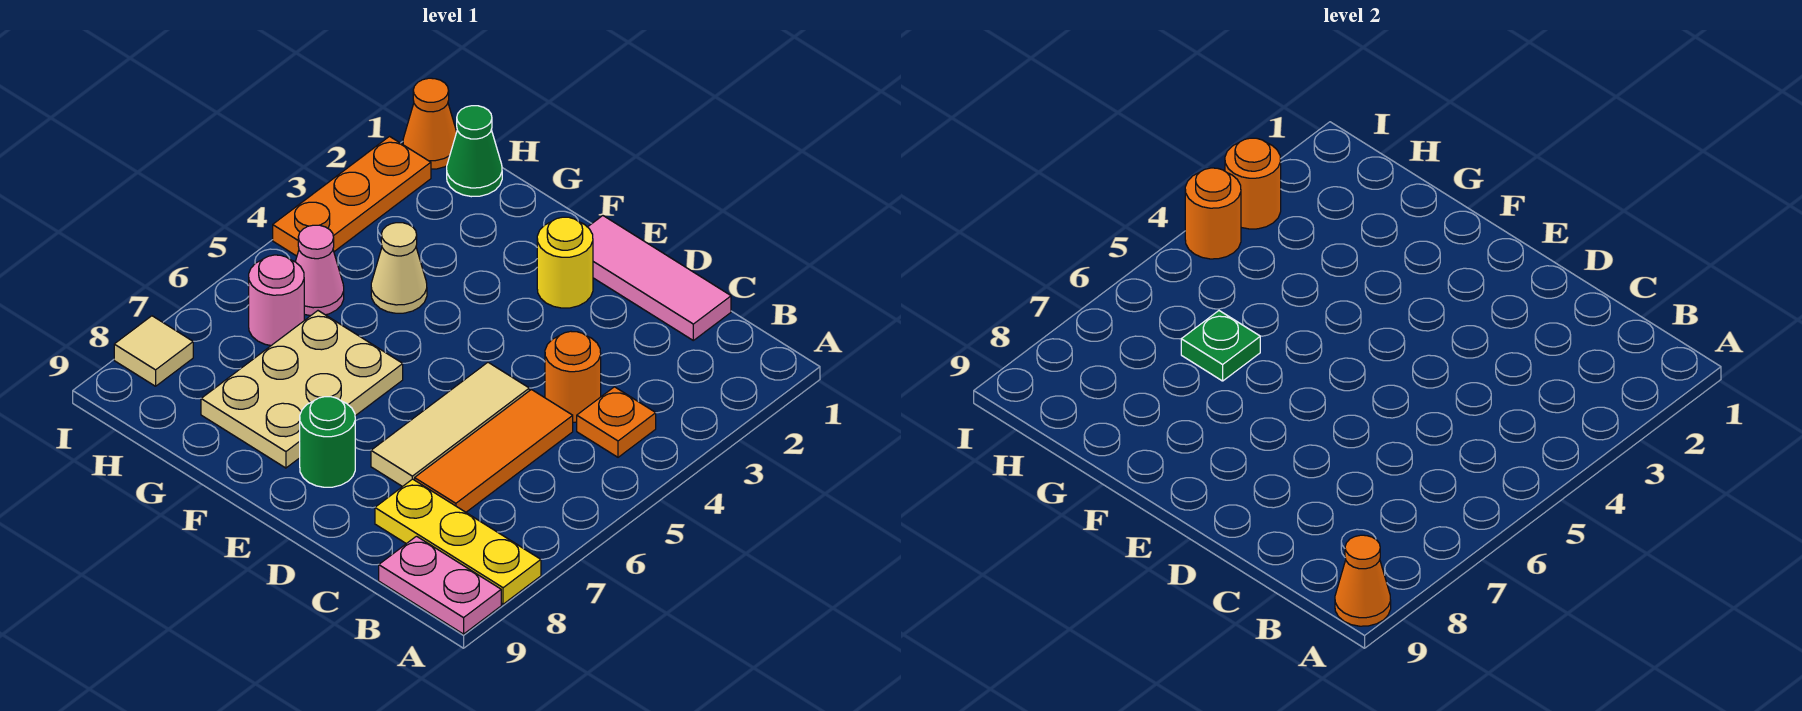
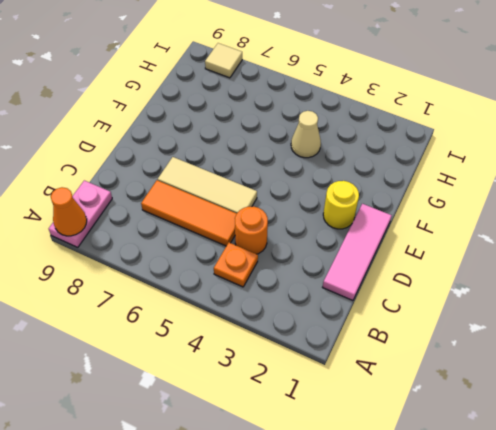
none -> yellow plate A8:C8 level 1
none -> green round brick E8 level 1
none -> tan plate F6:G8 level 1

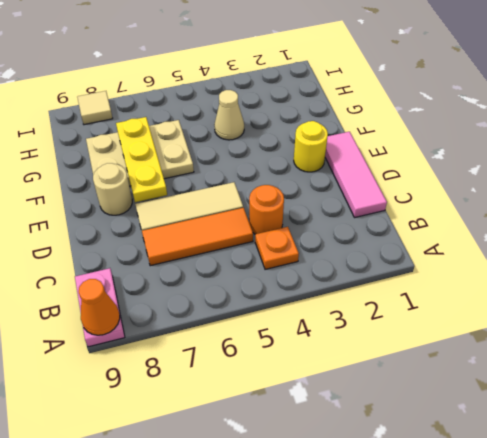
yellow plate E7:G7 level 2 -> yellow plate A8:C8 level 1
tan round brick E8 level 1 -> green round brick E8 level 1
none -> green cone H1 level 1
none -> pink cone H5 level 1
none -> pink round brick H6 level 1

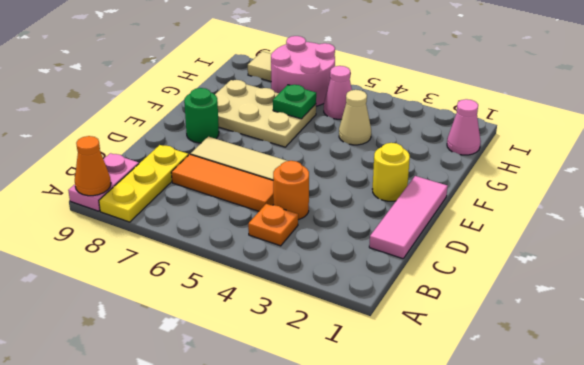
pink cone H1 level 1 -> green cone H1 level 1
pink round brick H6:I7 level 1 -> pink round brick H6 level 1
none -> orange cone I1 level 1
none -> orange plate I2:I4 level 1
none -> orange round brick I3 level 2

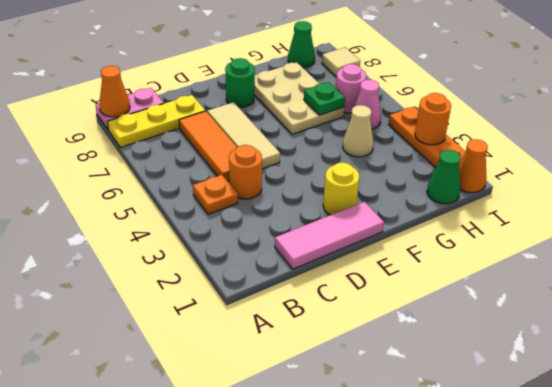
green cone H9 level 1 -> none
none -> orange round brick I4 level 2

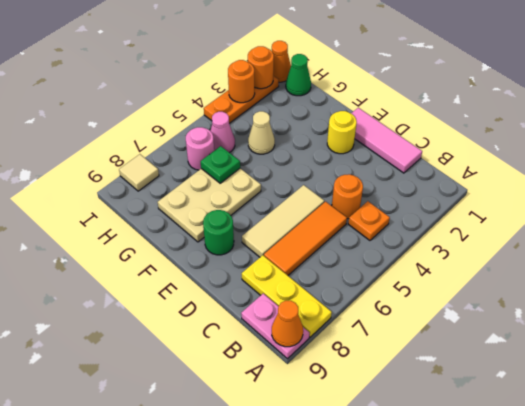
orange round brick I2 level 2 -> orange round brick I4 level 2

